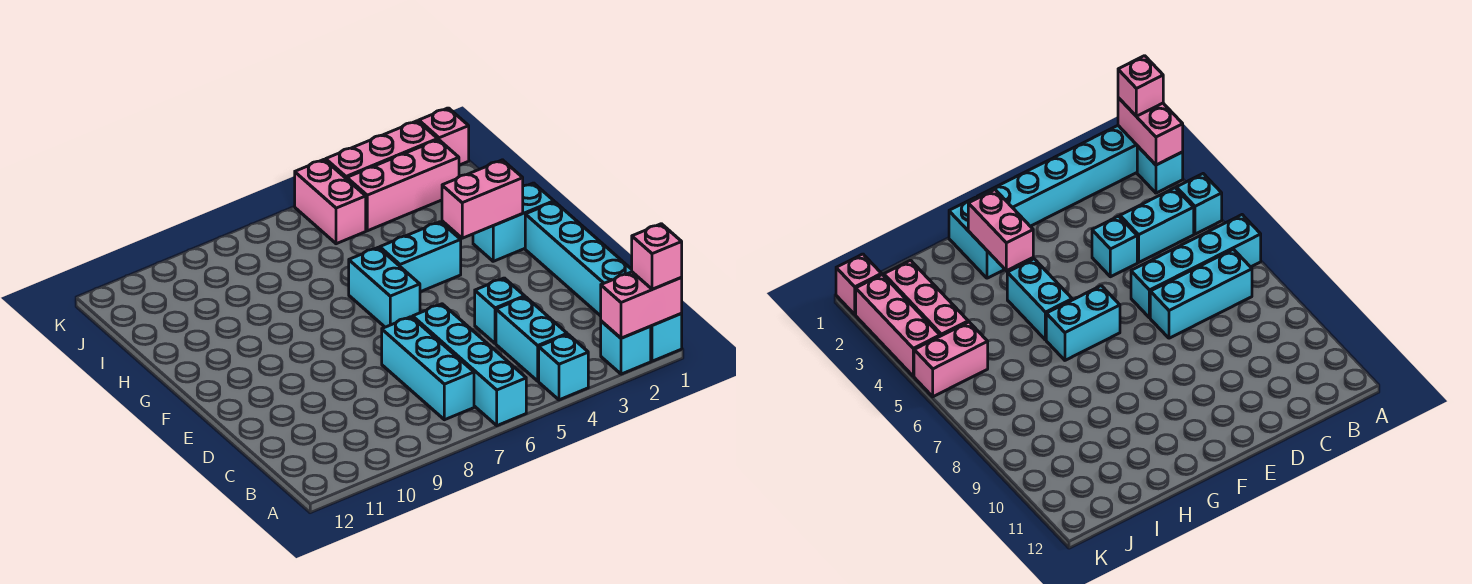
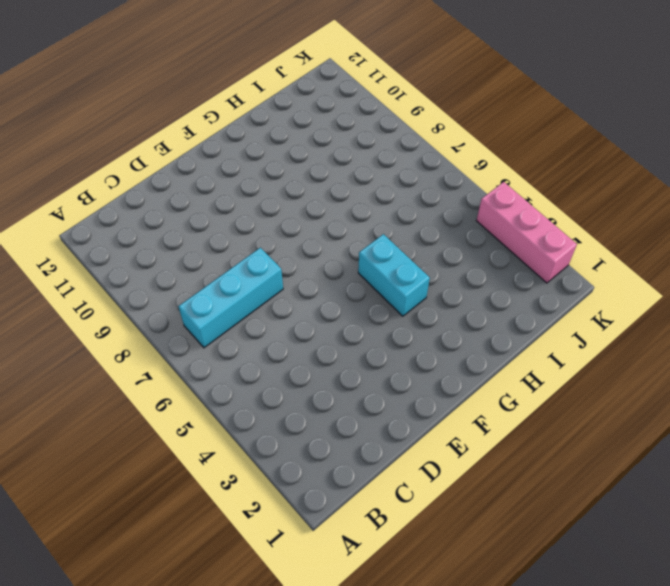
none -> cyan brick A1:F1 level 1
none -> cyan brick A2 level 1
none -> cyan brick A4 level 1

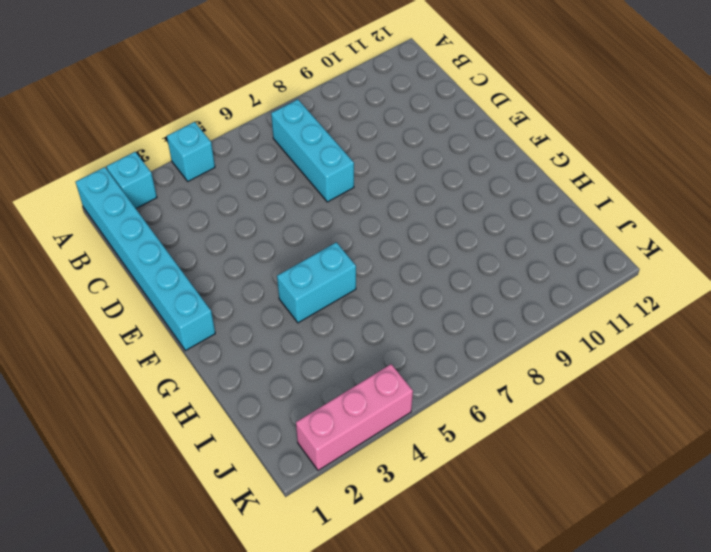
none -> cyan brick A6:D6 level 1
none -> cyan brick B4:C4 level 1
none -> cyan brick D4 level 1

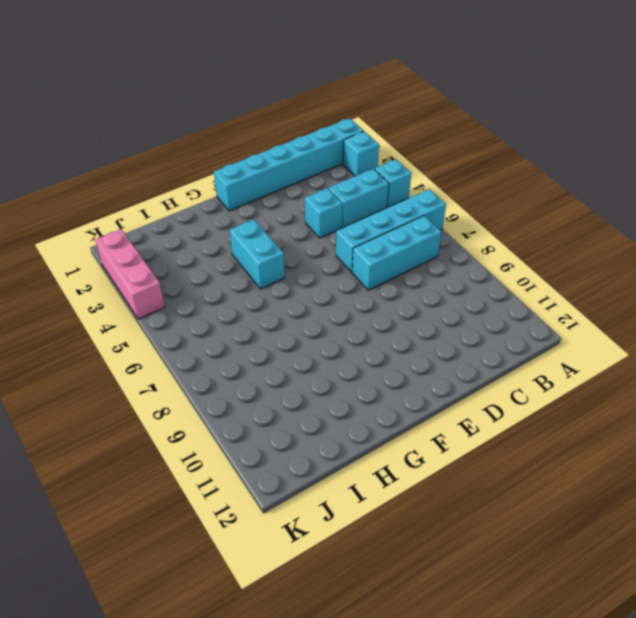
none -> cyan brick F6:G6 level 1
none -> cyan brick G1:G2 level 1
none -> pink brick J2:J4 level 1

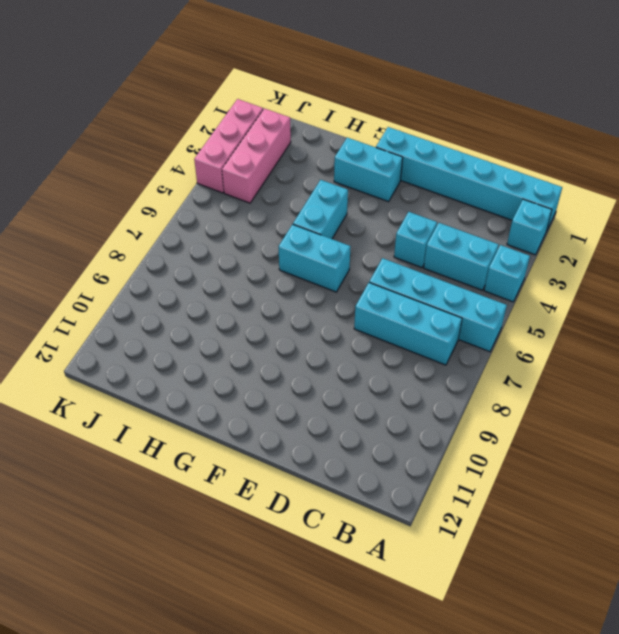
cyan brick F2:G2 level 1 -> cyan brick G1:G2 level 1
none -> pink brick J5:K5 level 1
none -> pink brick K1 level 1
none -> pink brick A1:A2 level 2

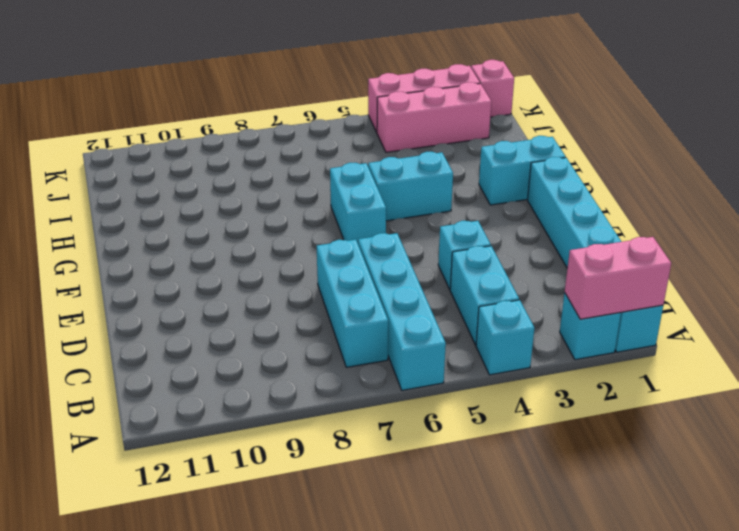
none -> pink brick J5:K5 level 1
none -> pink brick G2:G3 level 2
none -> pink brick A1 level 3

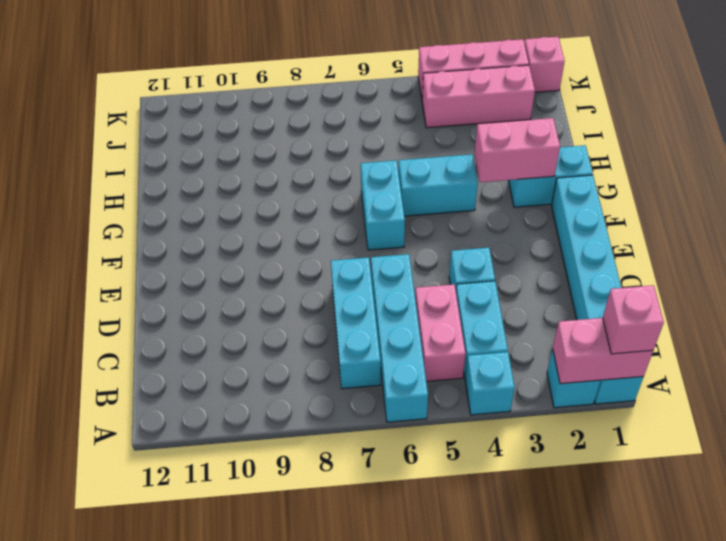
pink brick B5:C5 level 1 -> pink brick J5:K5 level 1

